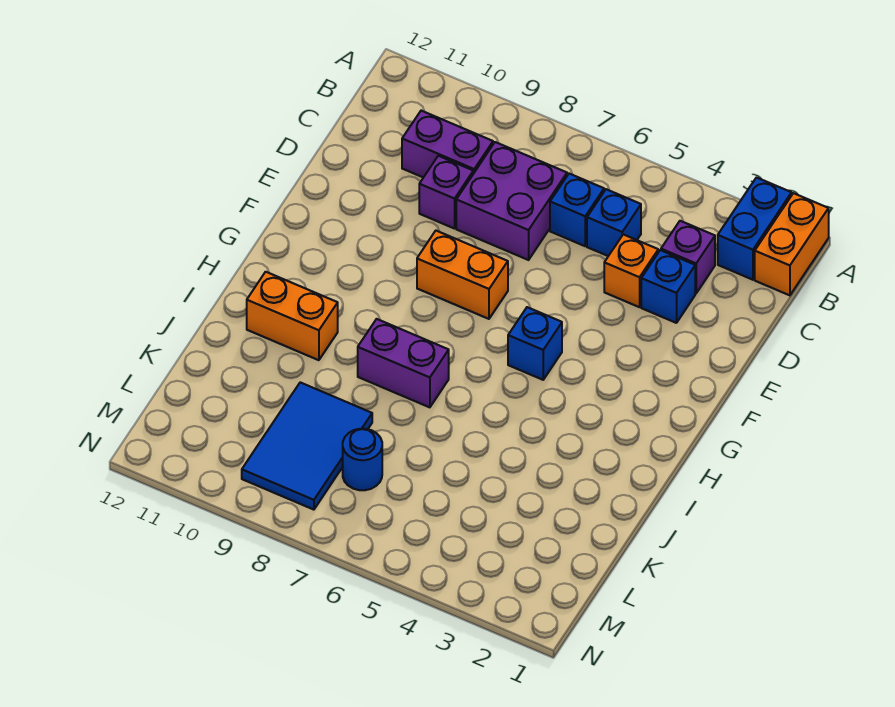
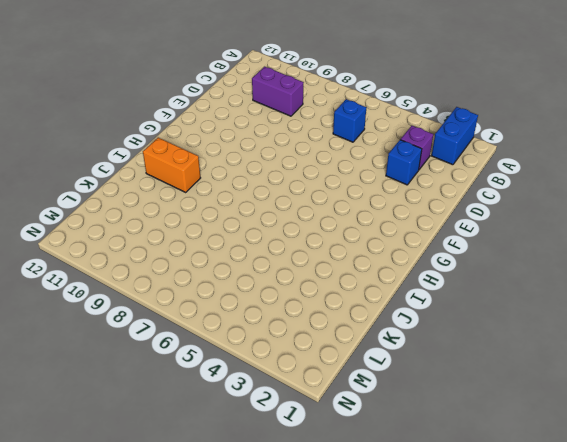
none -> orange brick A1:B1 level 1
none -> blue brick C5 level 1
none -> purple brick C7:D8 level 1

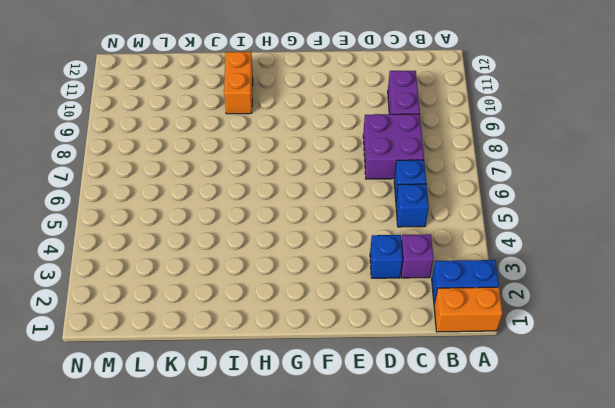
none -> orange brick D4 level 1
none -> purple brick D9 level 1
none -> orange brick F7:F8 level 1

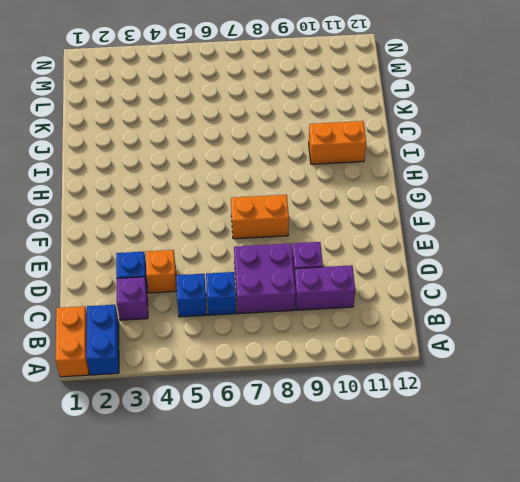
none -> blue brick G5 level 1
none -> purple brick I7:I8 level 1
none -> blue tile K8:M9 level 1

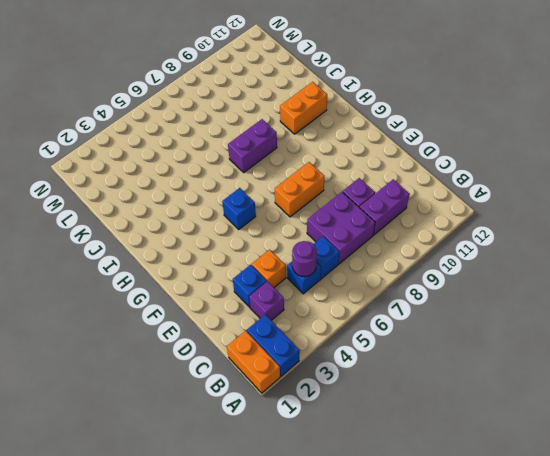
purple round brick C5 level 2 -> none
none -> blue tile K8:M9 level 1
none -> blue round brick L7 level 1

